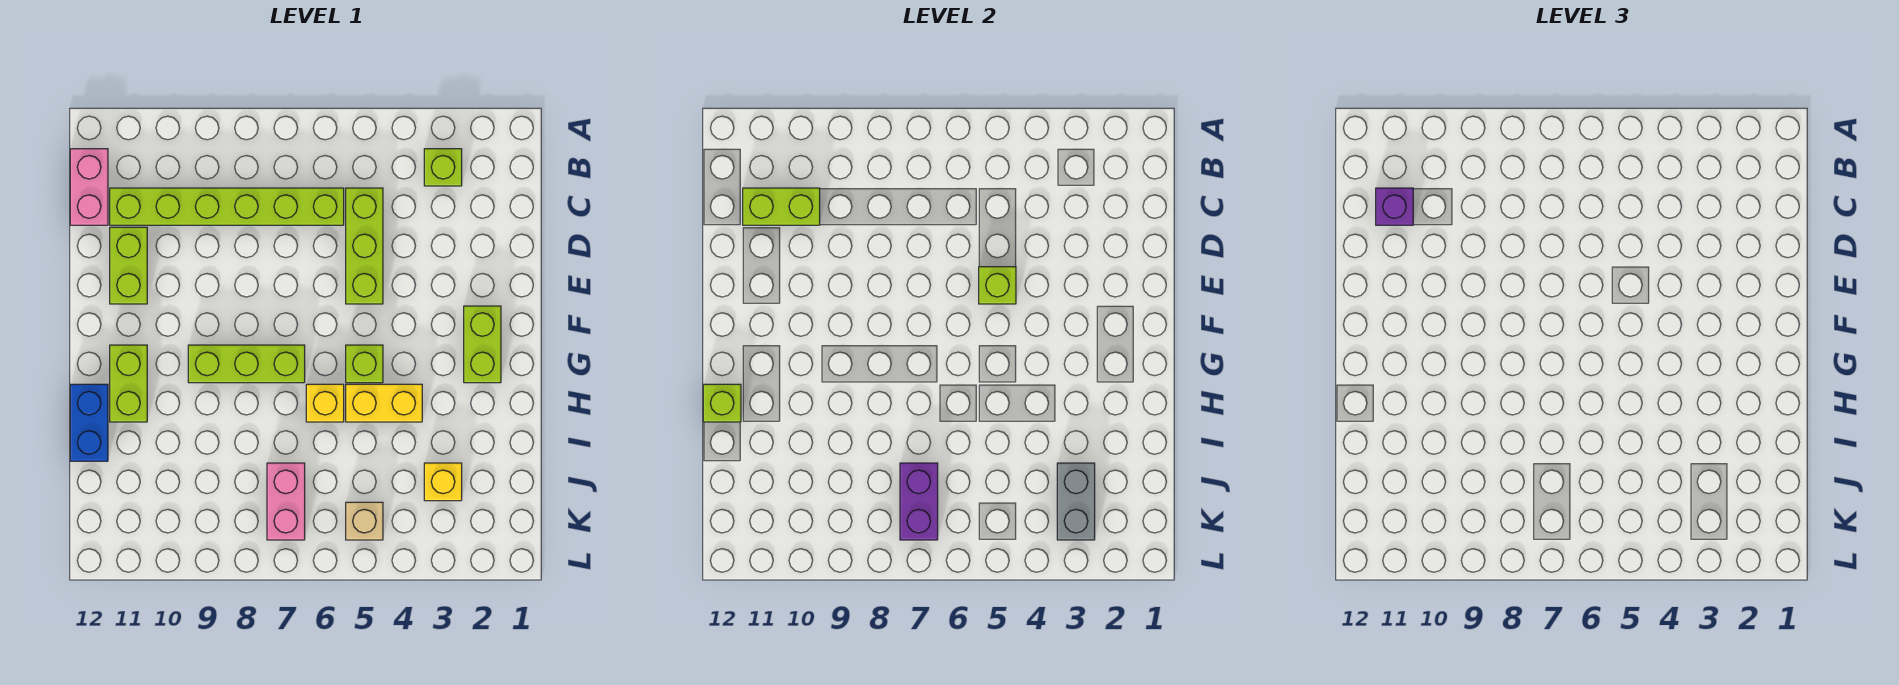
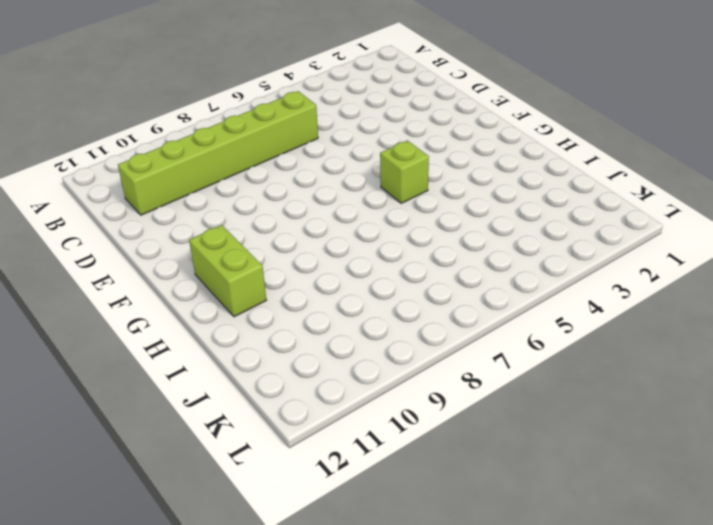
none -> lime brick B3 level 1
none -> pink brick B12:C12 level 1
none -> lime brick C5:E5 level 1

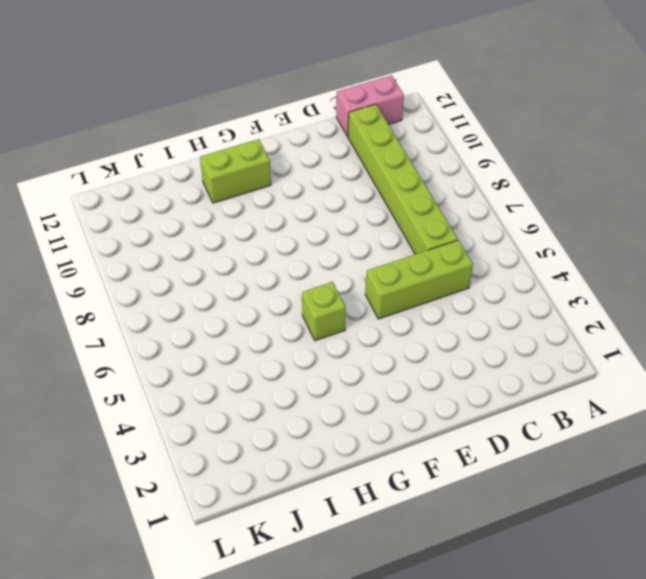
none -> lime brick B3 level 1
none -> lime brick D11:E11 level 1
none -> lime brick F2:G2 level 1

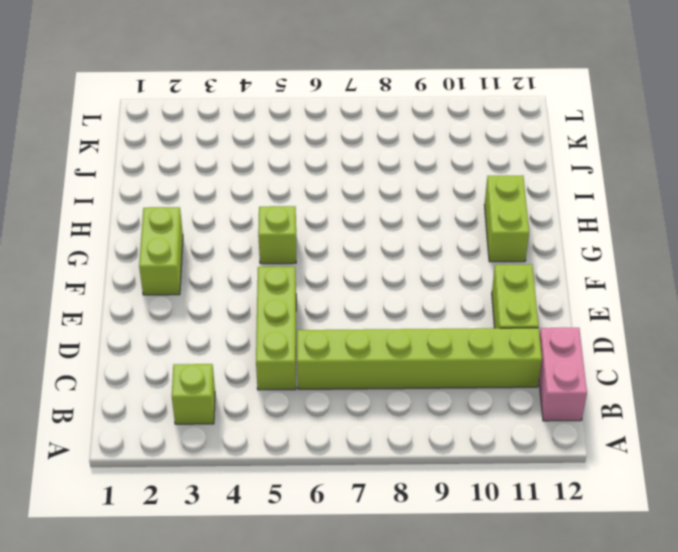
none -> lime brick G7:G9 level 1
none -> yellow brick H4:H5 level 1
none -> yellow brick H6 level 1

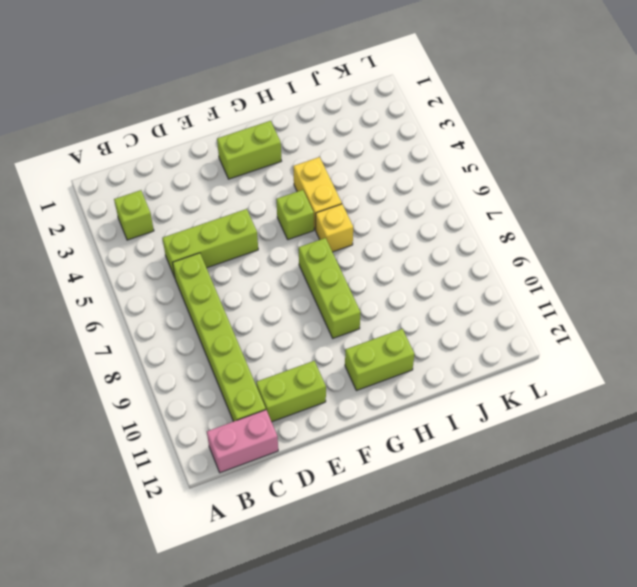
none -> blue brick H12:I12 level 1
none -> yellow brick J3 level 1
none -> pink brick J7:K7 level 1

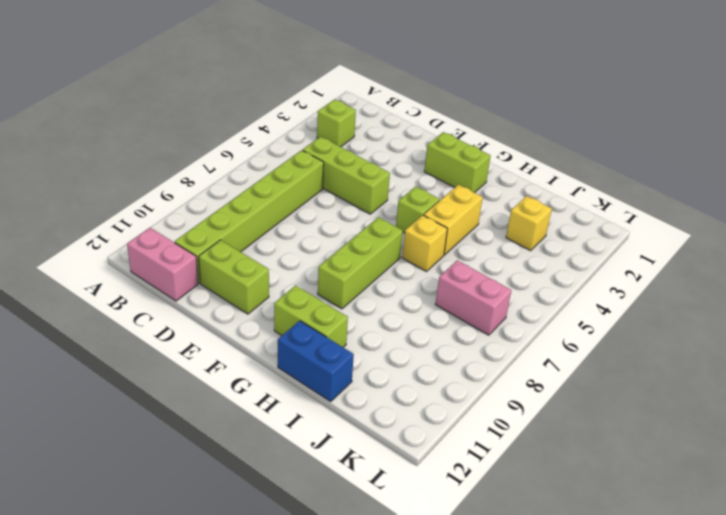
none -> tan brick K5 level 1
none -> lime brick C10:C11 level 2
none -> lime brick E5 level 2

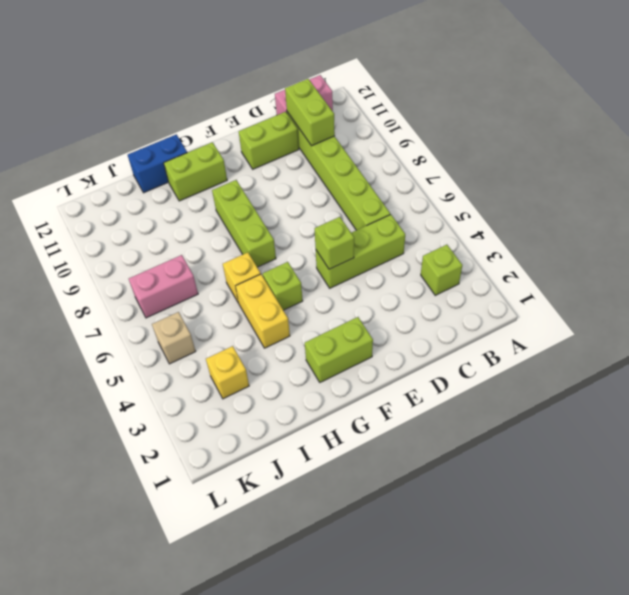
none -> lime brick H12 level 2
none -> grey brick J3:K3 level 2
none -> purple brick J7:K7 level 2

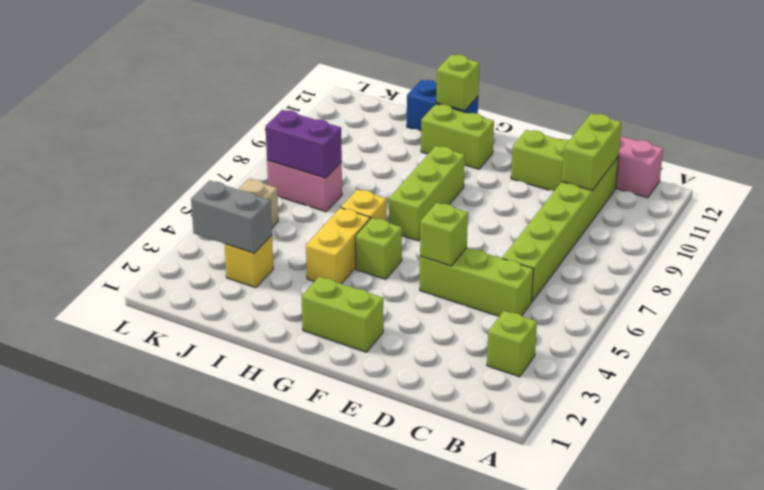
none -> purple brick C11 level 3

